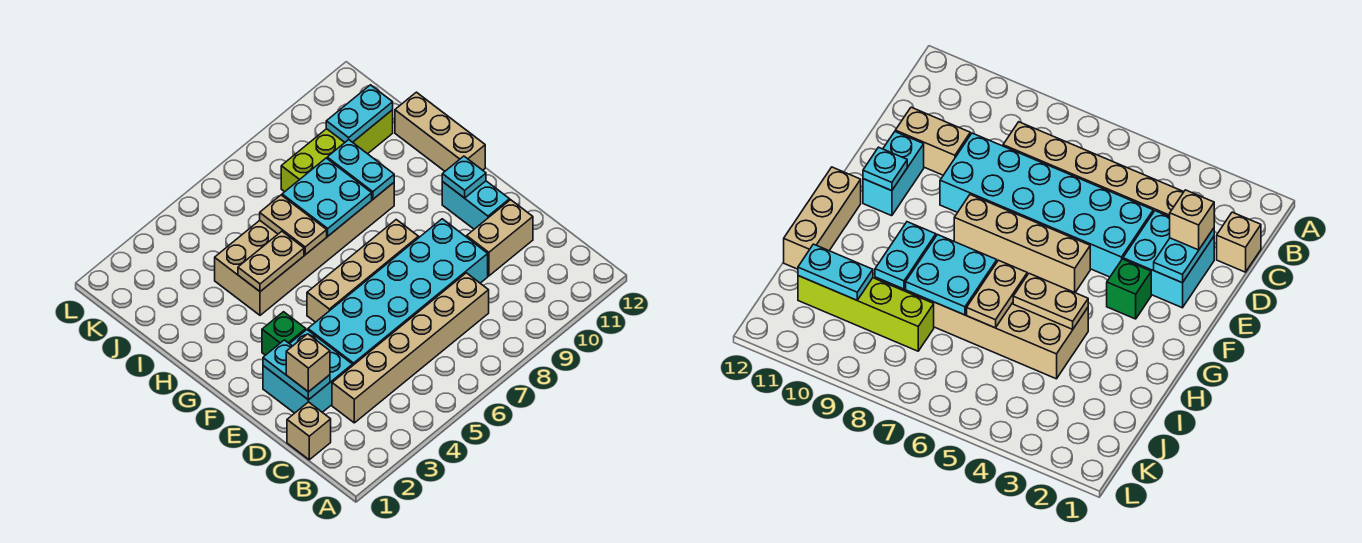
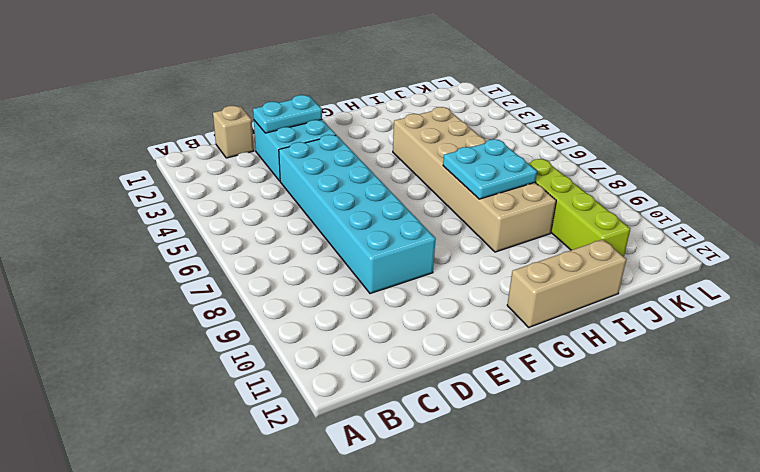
none -> tan brick C3:C8 level 1
none -> tan brick D10:D11 level 1
none -> cyan brick E11:F11 level 1

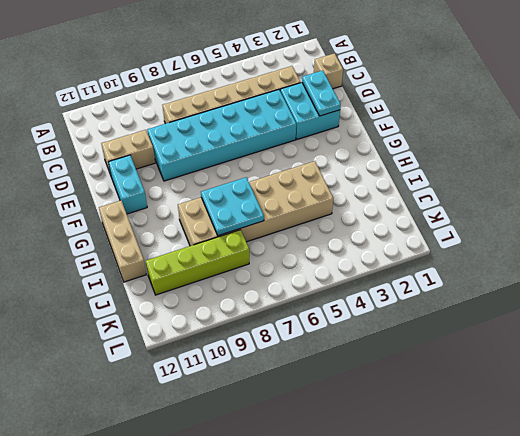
none -> green brick F3 level 1
none -> tan brick F5:F8 level 1
none -> cyan plate F11 level 2

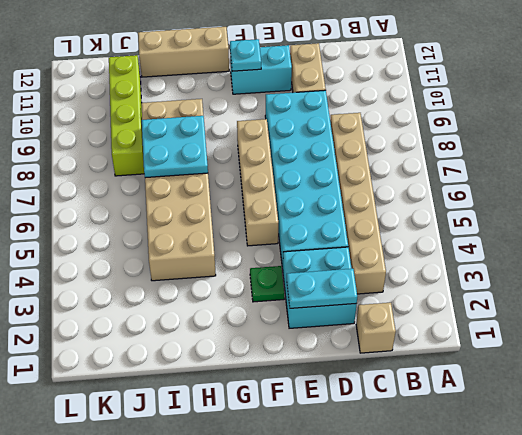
green plate F3 level 1 -> green brick F3 level 1
none -> tan plate H4:H5 level 2
none -> tan plate H6:I6 level 2
none -> cyan plate H9:I9 level 2

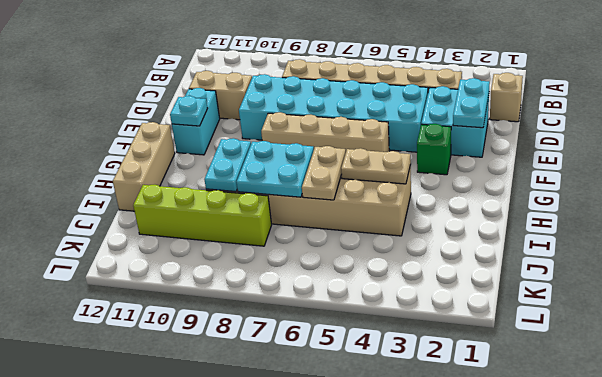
none -> cyan plate J10:J11 level 2
none -> tan brick D2 level 3

